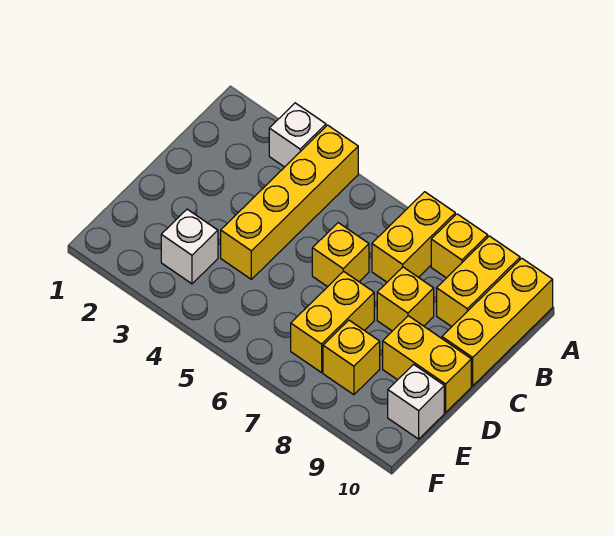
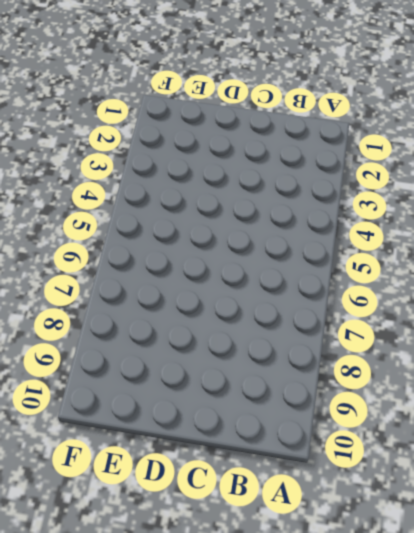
none -> white brick A3 level 1
none -> yellow brick A4:D4 level 1
none -> yellow brick A7:B7 level 1

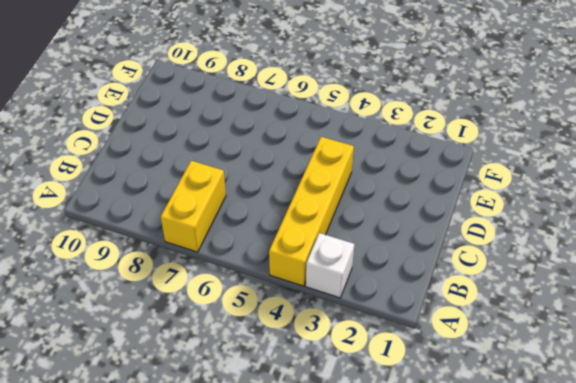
none -> yellow brick A8 level 1
none -> yellow brick A9:B9 level 1
none -> yellow brick A10:C10 level 1

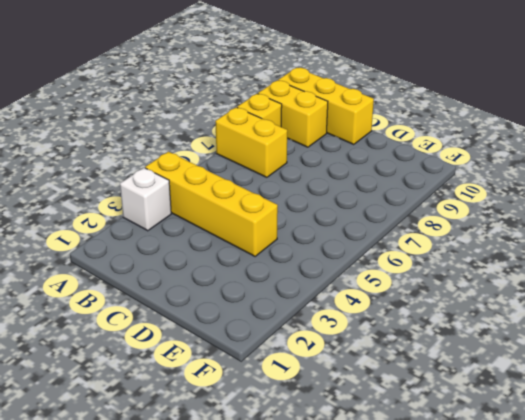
none -> yellow brick C6 level 1
none -> yellow brick C8 level 1
none -> yellow brick D7:E7 level 1

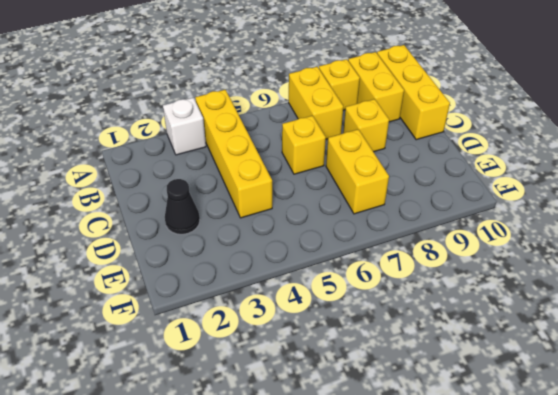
black cone D2 level 1 -> none
none -> yellow brick D9:D10 level 1
none -> white brick E3 level 1
none -> yellow brick E8 level 1

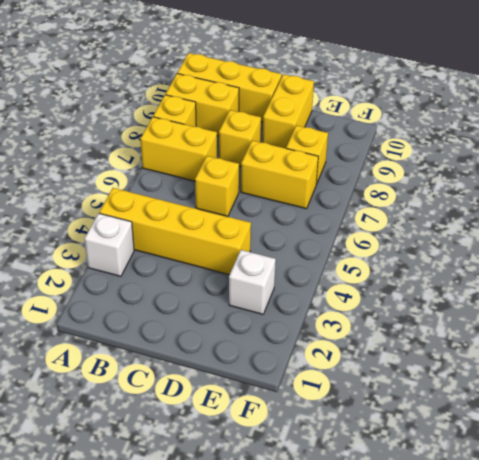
none -> white brick E10 level 1

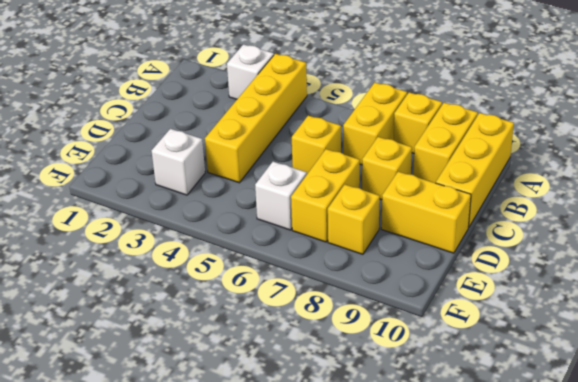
white brick E6 level 1 -> white brick E10 level 1

